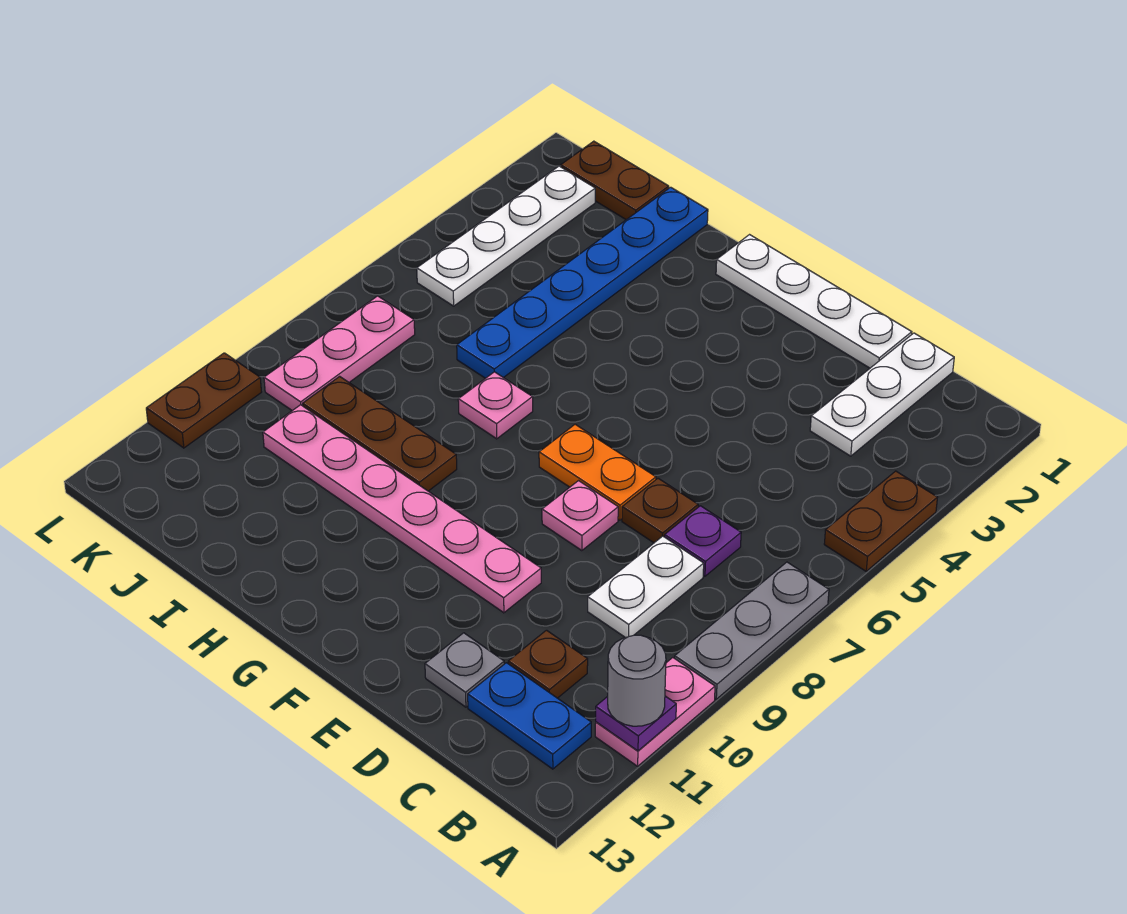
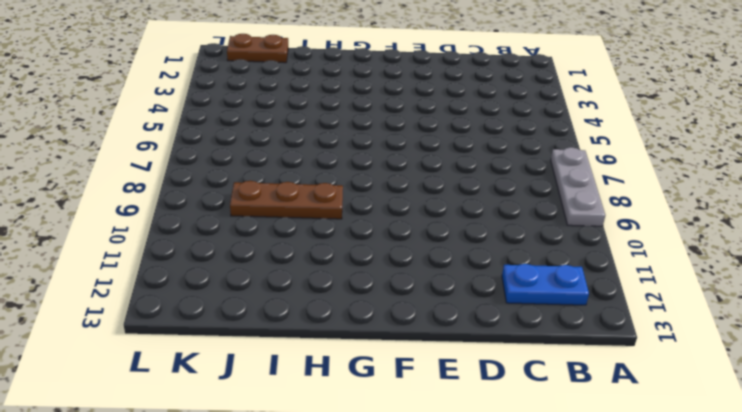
none -> brown plate A4:A5 level 1
none -> pink plate A10:A11 level 1
none -> white plate C1:C3 level 1

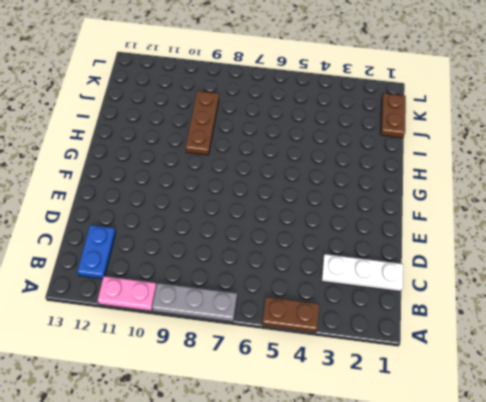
none -> purple plate C7 level 1
none -> white plate C8:C9 level 1
none -> brown plate C11 level 1

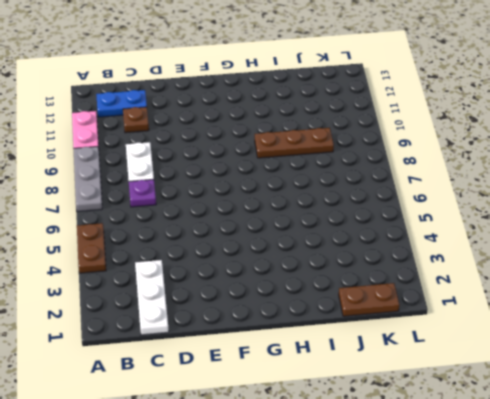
none -> white plate D1:G1 level 1
none -> brown plate D7 level 1
none -> grey plate D12 level 1

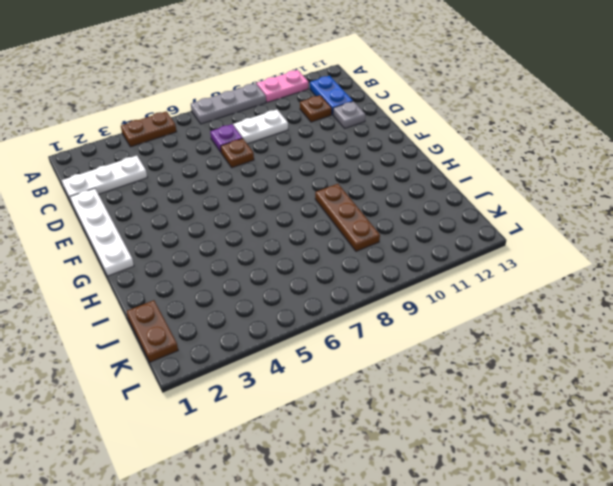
none -> orange plate E7:F7 level 1
none -> pink plate E8 level 1
none -> pink plate E10:J10 level 1

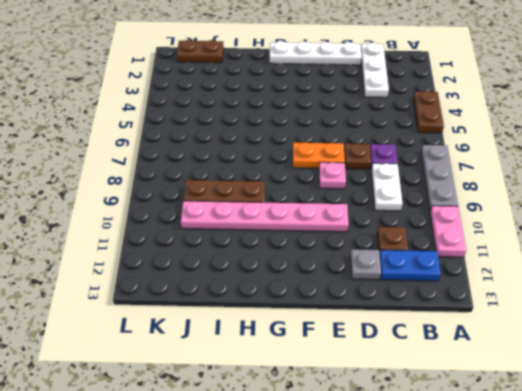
none -> pink plate H7 level 1
none -> blue plate I1:I6 level 1
none -> white plate K2:K5 level 1

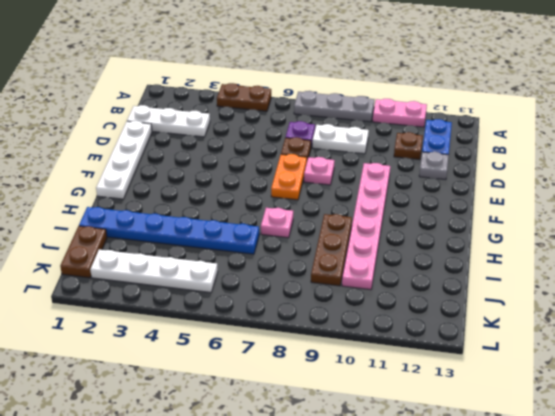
none -> pink plate K7:K9 level 1
none -> brown plate L10:L11 level 1
none -> purple plate A11 level 2

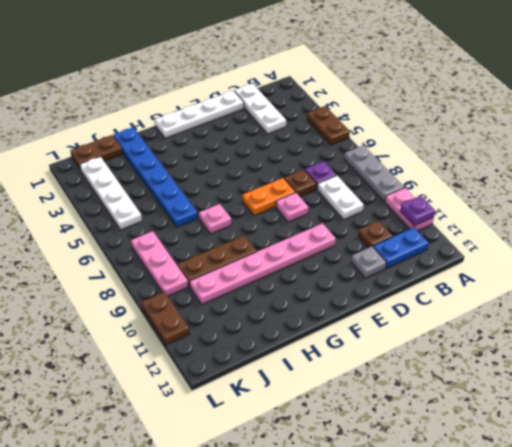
none -> grey round brick A11 level 3

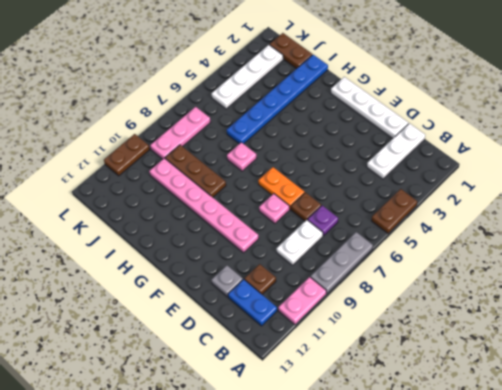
none -> purple plate A11 level 2
none -> grey round brick A11 level 3

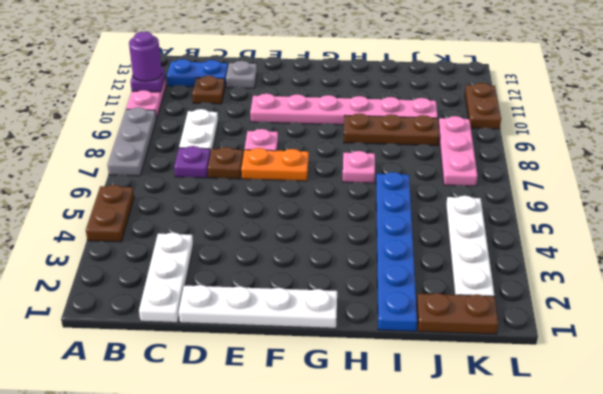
purple round brick A11 level 3 -> grey round brick A11 level 3

